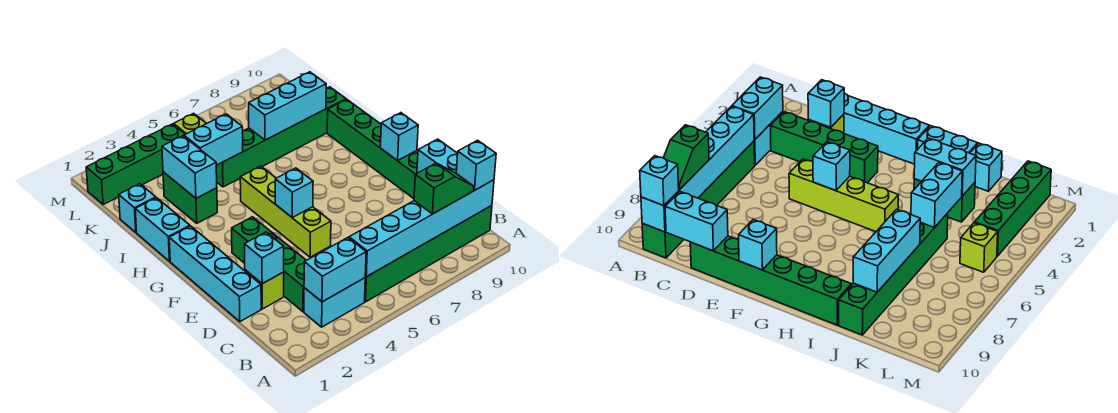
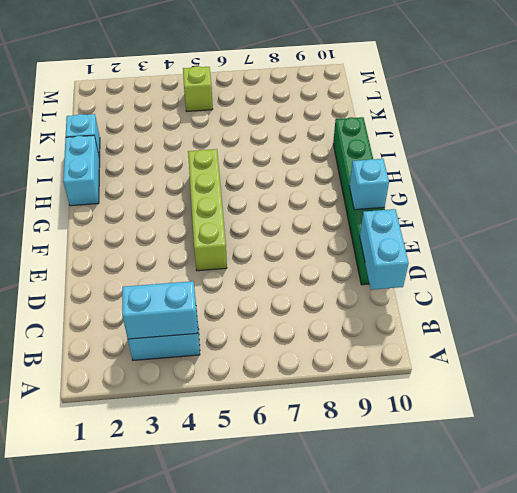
none -> green brick B5:B10 level 1
none -> green brick C3:F3 level 1
none -> cyan brick D1:G1 level 1

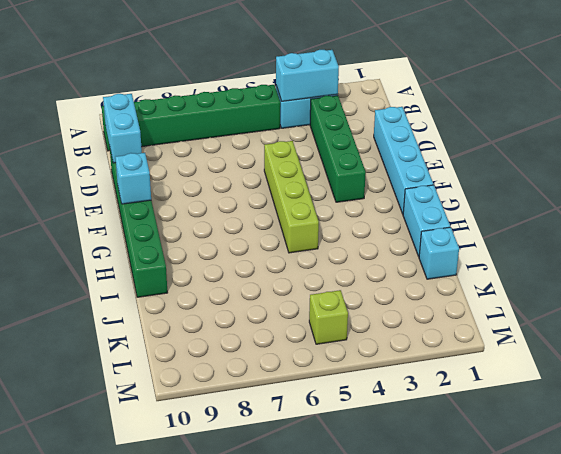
none -> lime brick D2 level 1
none -> green brick I3:J3 level 1
none -> green brick J5:J10 level 1

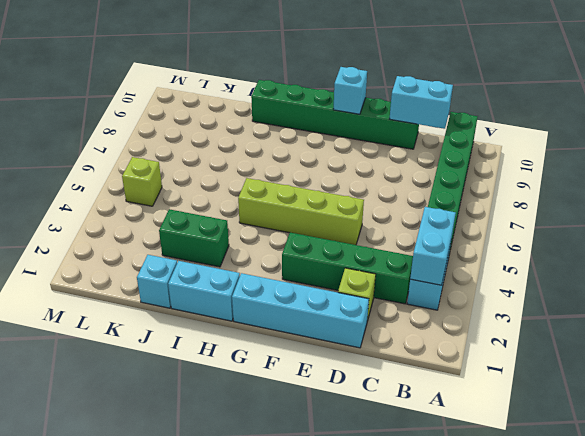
none -> green brick J5:J10 level 1
none -> green brick L1:L4 level 1
none -> cyan brick B5:B10 level 2

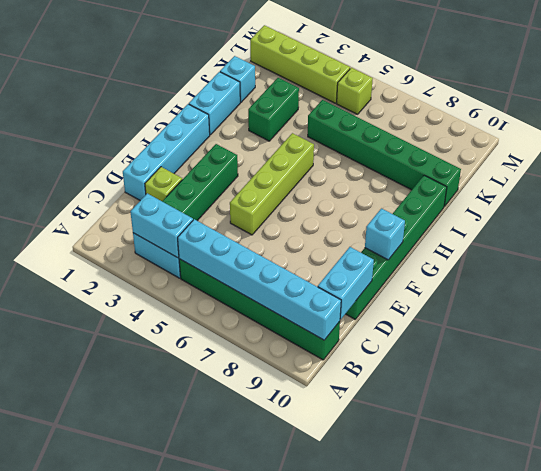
lime brick L1:L4 level 1 -> green brick L1:L4 level 1
none -> cyan brick D2 level 2
none -> cyan brick F5 level 2
none -> cyan brick I3:J3 level 2

